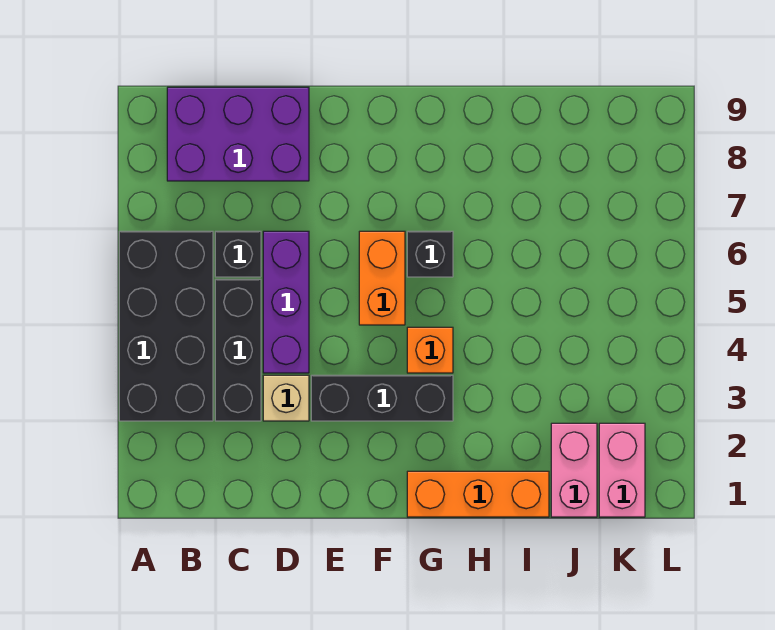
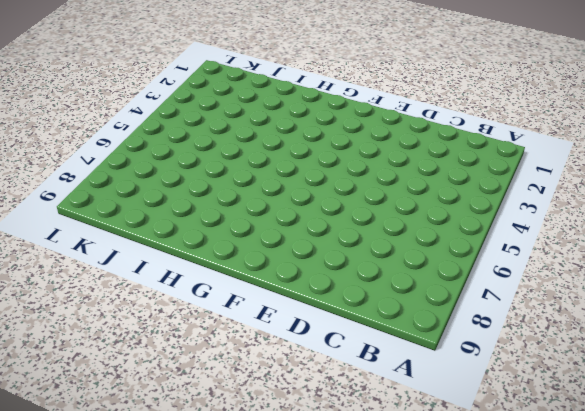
none -> black brick A3:B6 level 1
none -> purple brick B8:D9 level 1
none -> black brick C3:C5 level 1

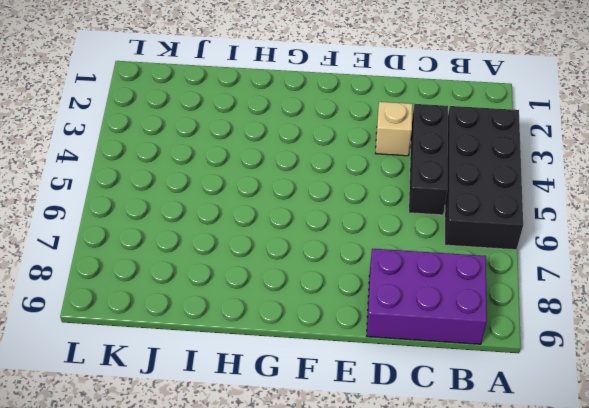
none -> black brick C6 level 1
none -> purple brick D4:D6 level 1
none -> black brick E3:G3 level 1

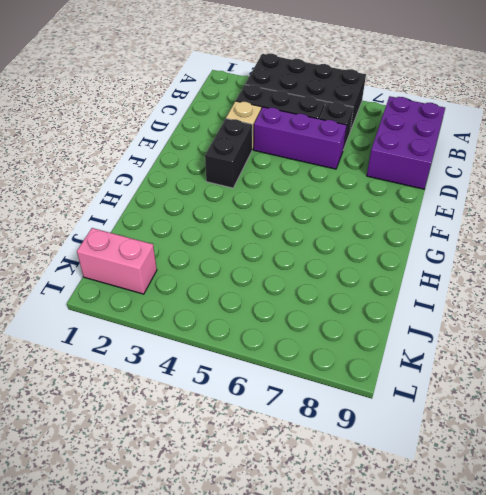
black brick E3:F3 level 1 -> black brick E3:G3 level 1
none -> orange brick F5:F6 level 1
none -> orange brick G1:I1 level 1
none -> orange brick G4 level 1

